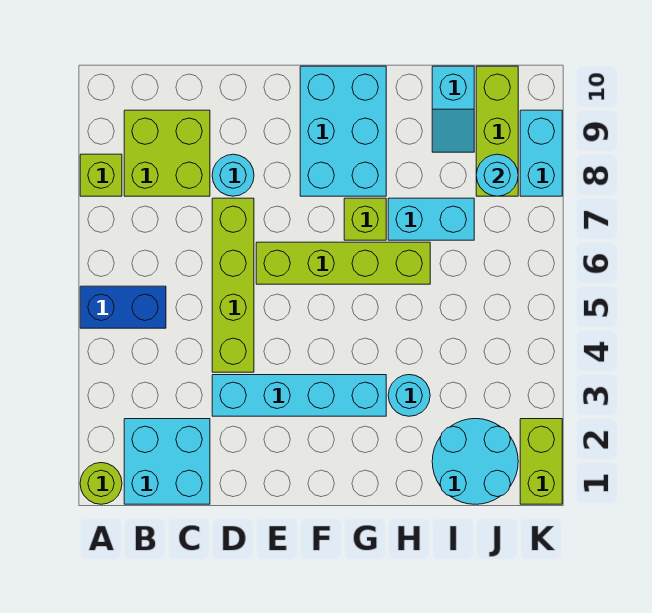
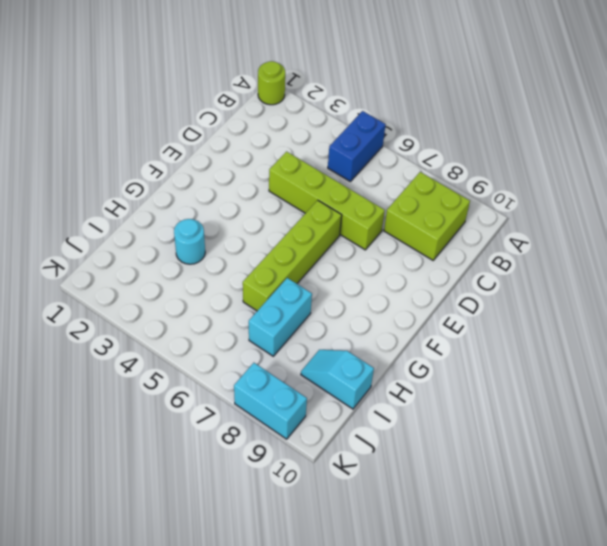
none -> lime brick A8 level 1
none -> cyan brick B1:C2 level 1
none -> cyan brick D3:G3 level 1

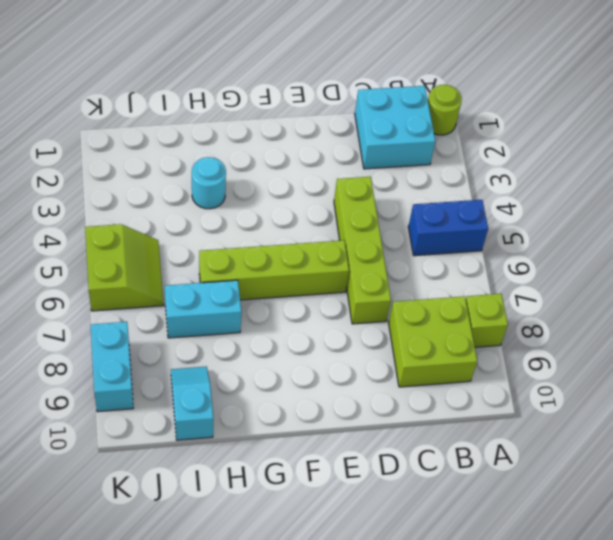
lime slope J5:K6 level 1 top K -> none
none -> cyan brick D3:G3 level 1
none -> cyan round brick D8 level 1
none -> cyan brick F8:G10 level 1

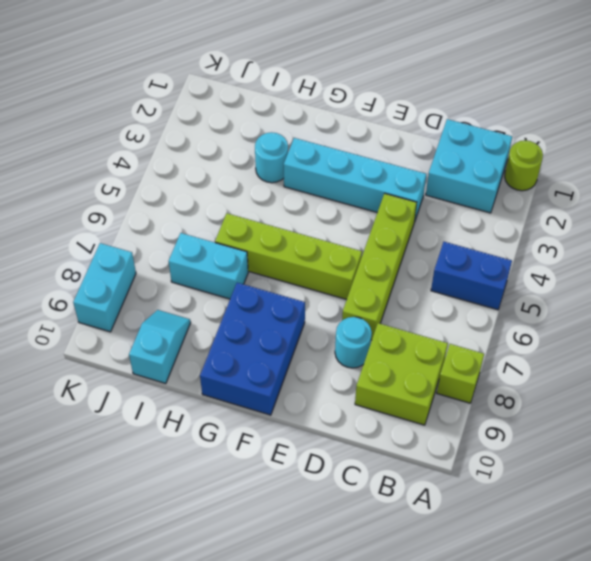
blue brick F8:G10 level 1 -> cyan brick F8:G10 level 1
none -> lime brick G7 level 1
none -> cyan round brick I1:J2 level 1
none -> lime brick J8:J10 level 1

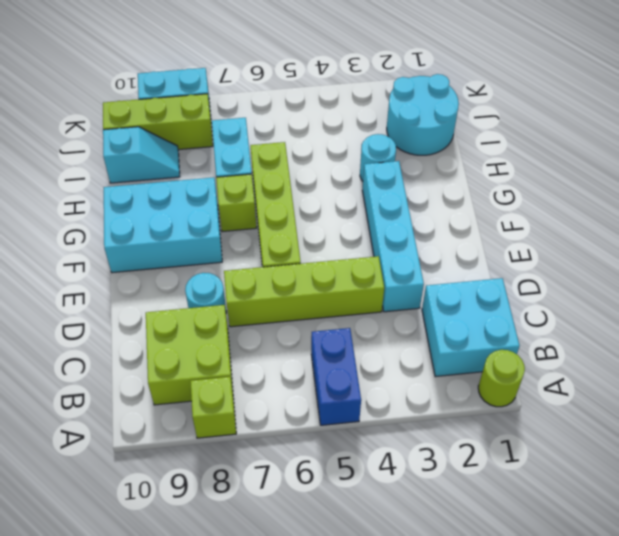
none -> lime brick K1:K2 level 1
none -> cyan round brick J8 level 2

